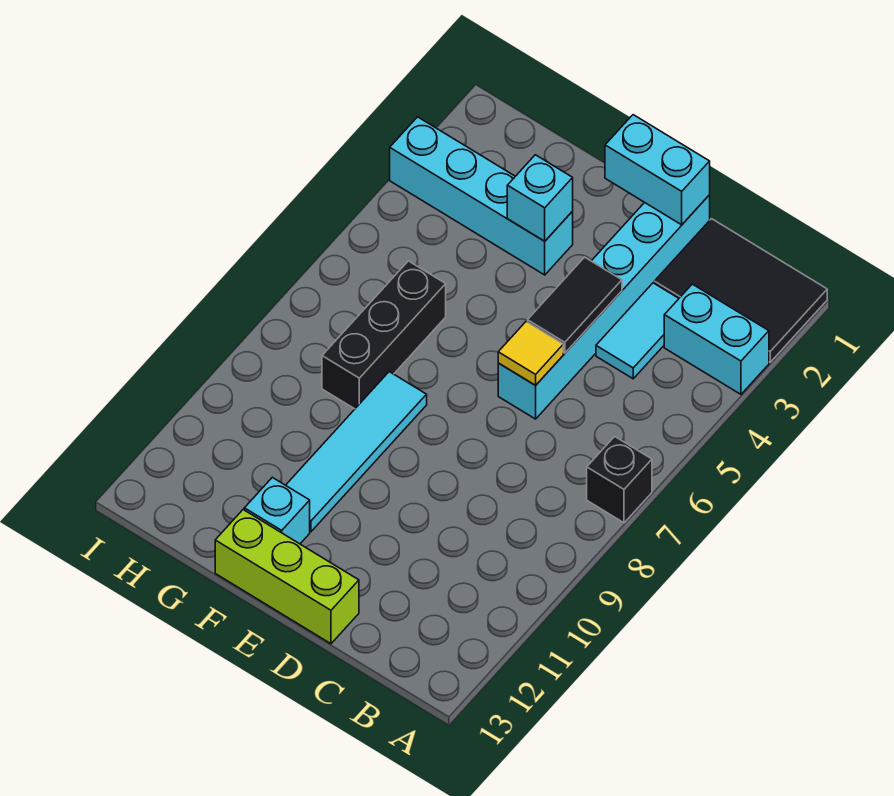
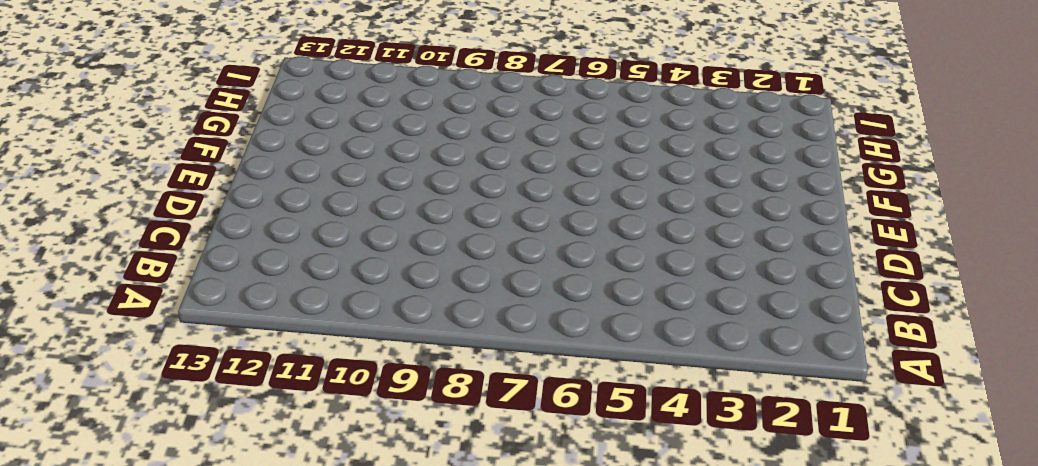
none -> black tile A1:C2 level 1
none -> cyan brick A3:B3 level 1
none -> black brick A7 level 1

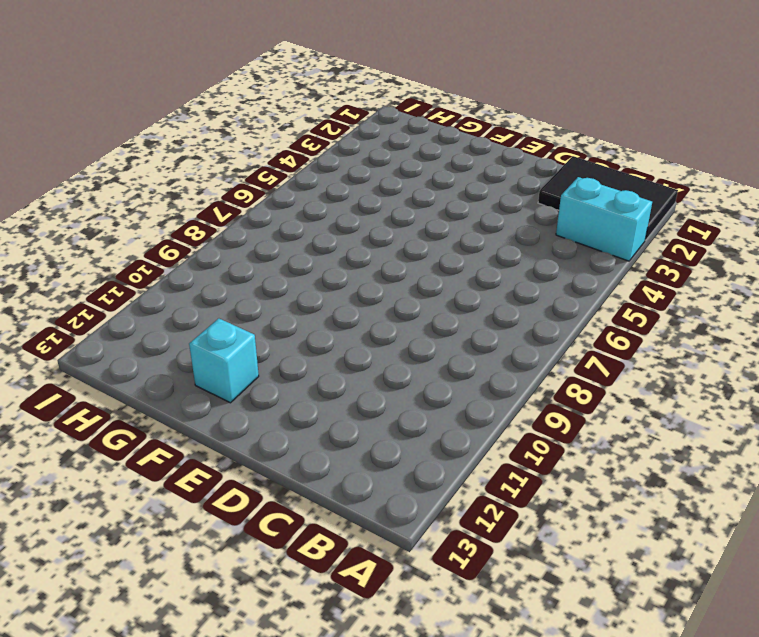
none -> black brick A7 level 1
none -> cyan tile C3:C4 level 1
none -> cyan brick D1:D6 level 1

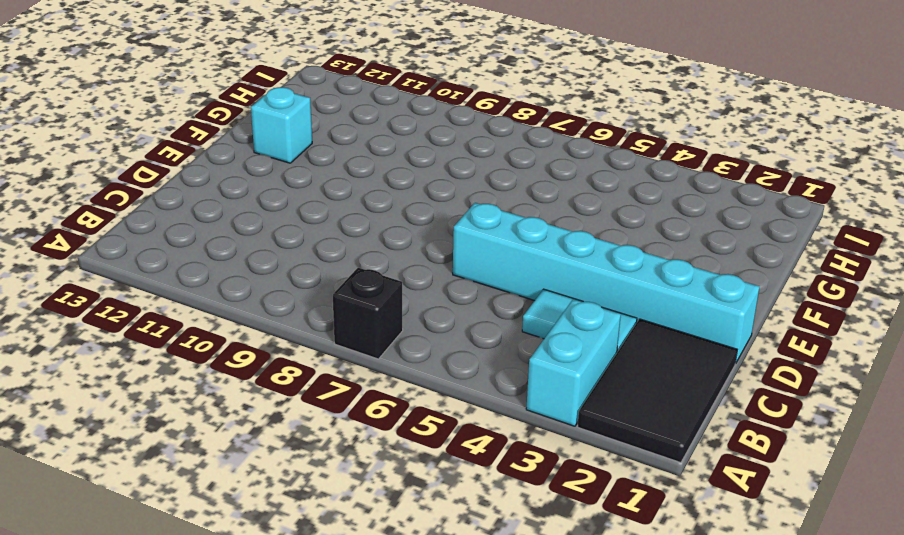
none -> lime brick D13:F13 level 1
none -> cyan brick F3:I3 level 1
none -> cyan tile F8:F11 level 1

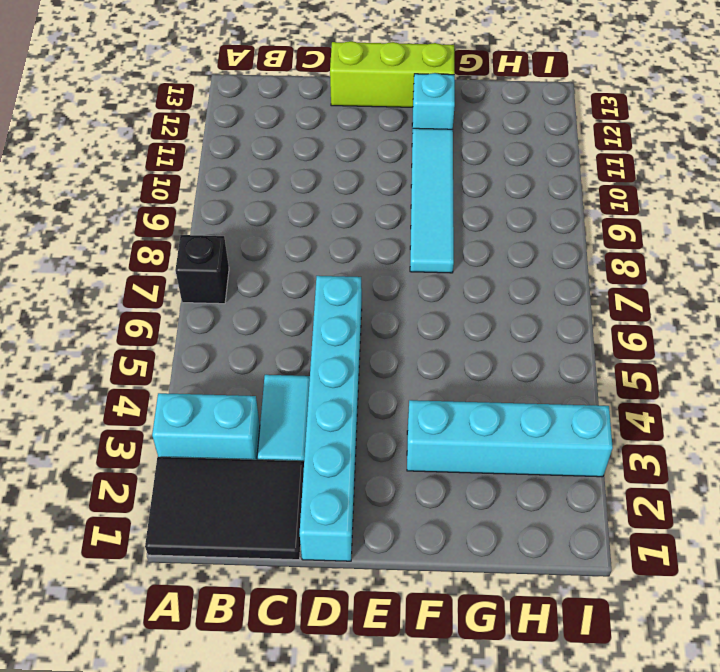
none -> black brick G6:G8 level 1
none -> cyan brick D1:E1 level 2
none -> black tile D4:D5 level 2

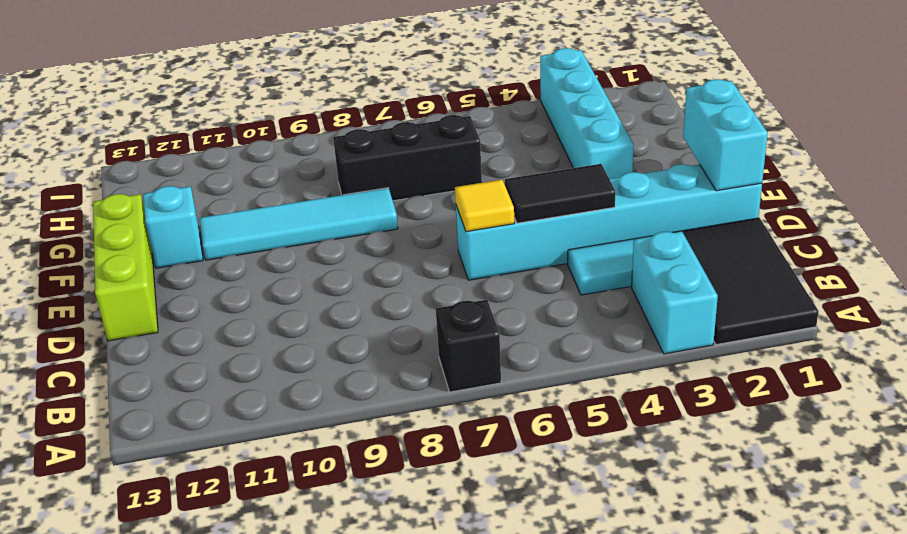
none -> cyan brick F3 level 2

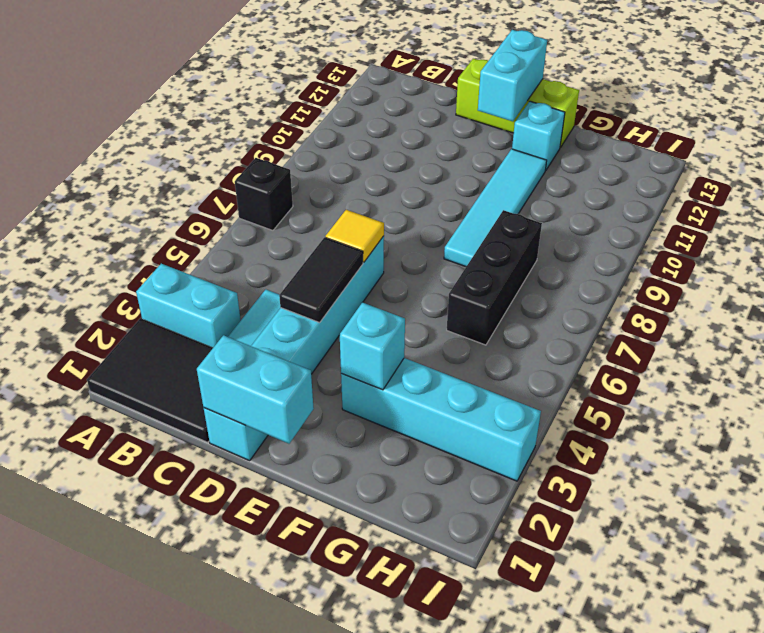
cyan brick E12:E13 level 2 -> none

